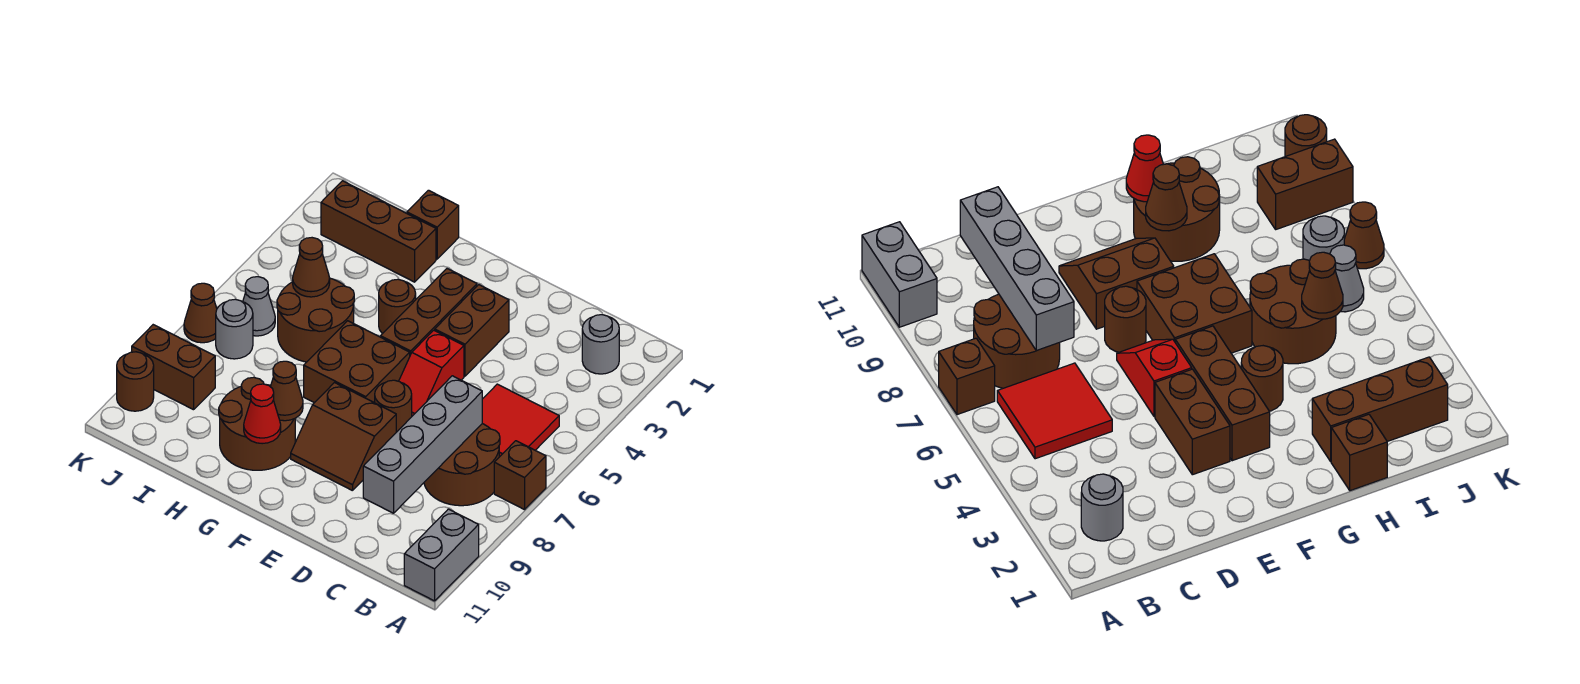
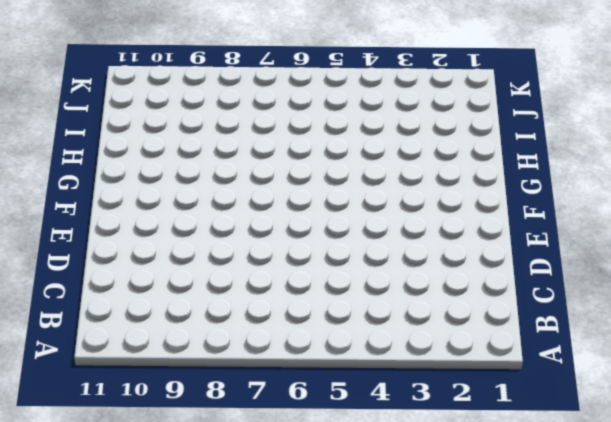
none -> brown brick A7 level 1
none -> grey brick A10:A11 level 1
none -> grey round brick B2 level 1

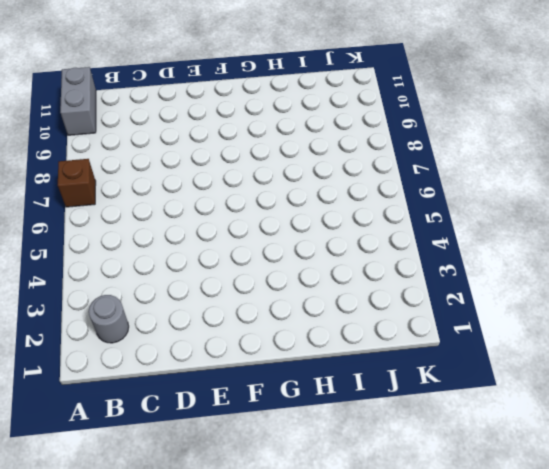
none -> red tile B5:C6 level 1
none -> brown round brick B7:C8 level 1
none -> brown brick E3:E4 level 1

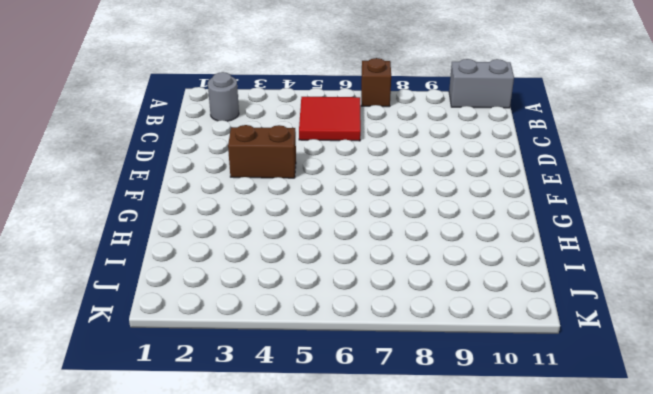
none -> brown round brick B7:C8 level 1
none -> red slope E5:E6 level 1 top 5
none -> brown round brick E7 level 1

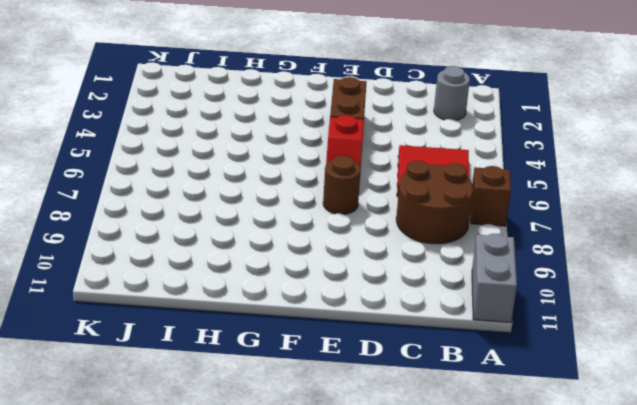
none -> brown slope E8:F9 level 1 top 8
none -> brown brick F3:F5 level 1
none -> brown brick F6:G7 level 1

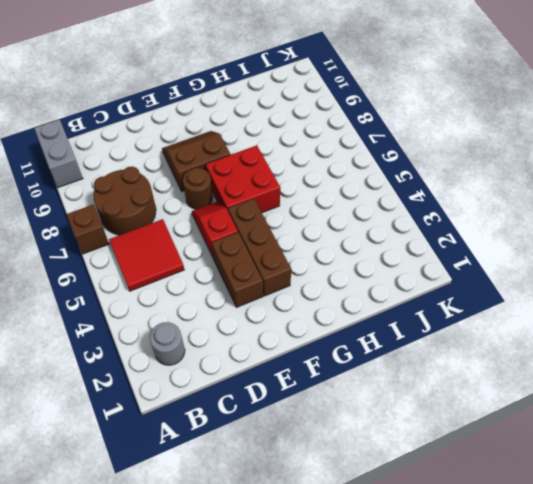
red brick F6:G7 level 1 -> brown brick F6:G7 level 1
none -> brown round brick G4 level 1
none -> brown round brick G9:H10 level 1
none -> brown brick H1 level 1

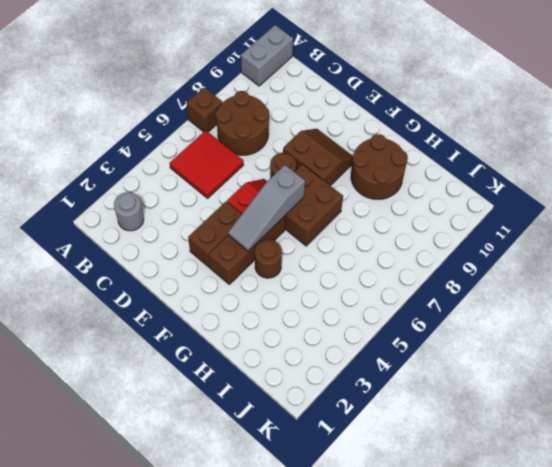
grey slope F4:F6 level 2 top 6 -> none
none -> brown brick H1 level 1
none -> brown brick H2:J2 level 1
none -> brown round brick H5:I6 level 1

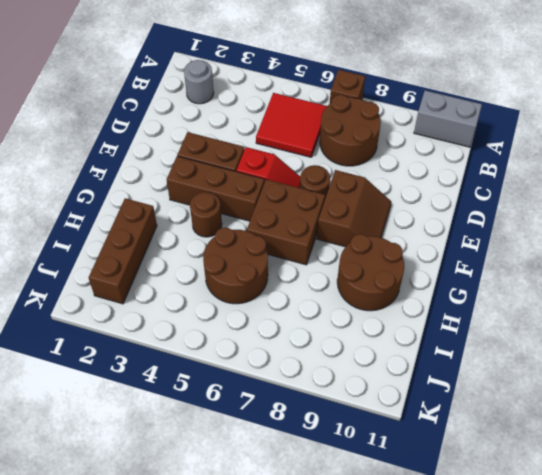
none -> brown brick H1 level 1
none -> grey cone J6 level 1
none -> grey round brick J7 level 1

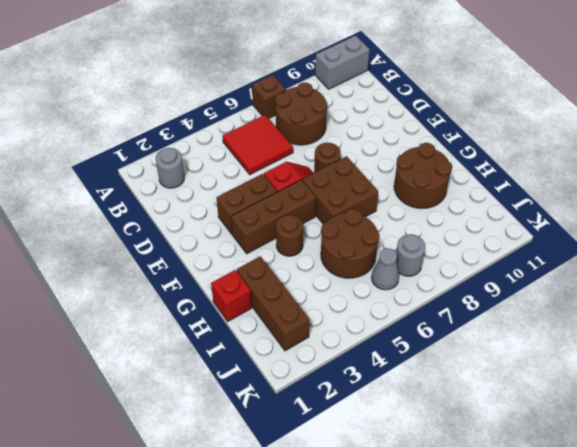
red brick H1 level 1 -> brown brick H1 level 1
none -> brown slope E8:F9 level 1 top 8
none -> brown brick J9:K9 level 1
none -> brown cone K7 level 1

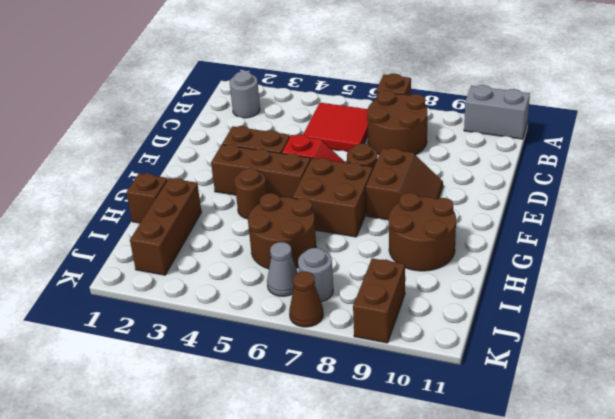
none -> brown round brick K10 level 1
none -> grey brick C7:C10 level 2
none -> brown cone G9 level 2

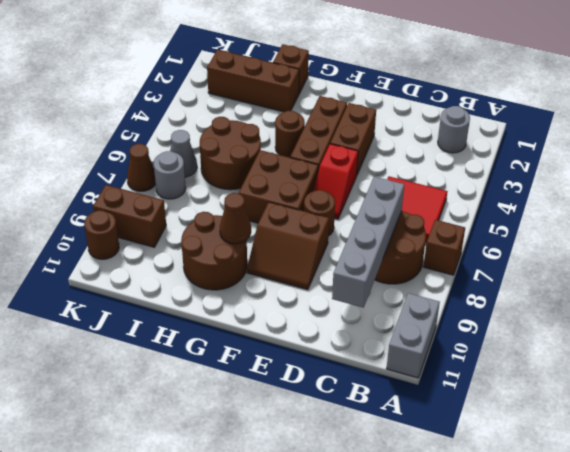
none -> red cone G10 level 2
none -> brown cone I5 level 2

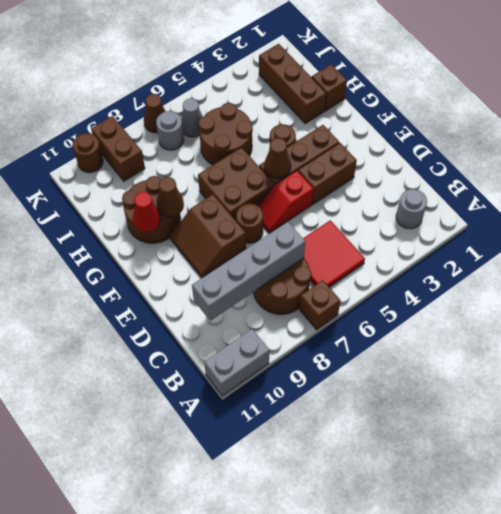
brown cone F5 level 2 -> brown cone I5 level 2

